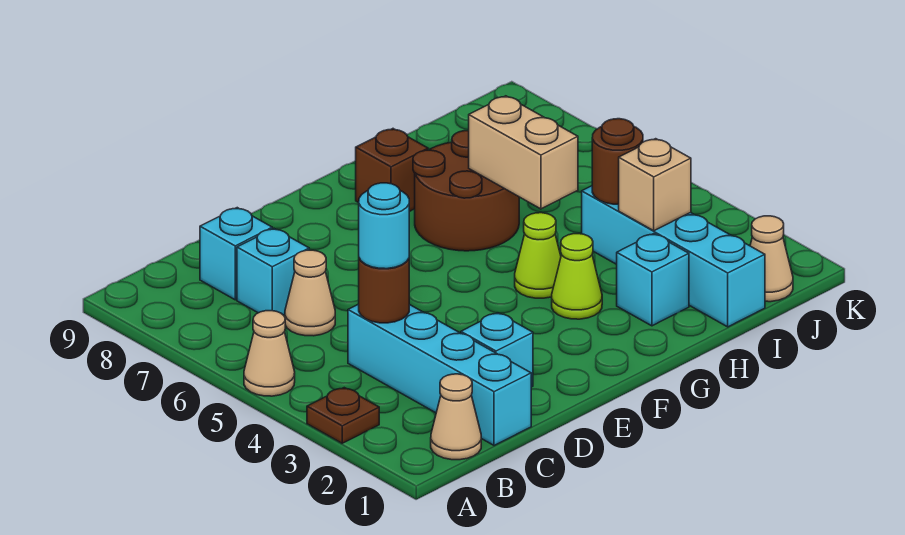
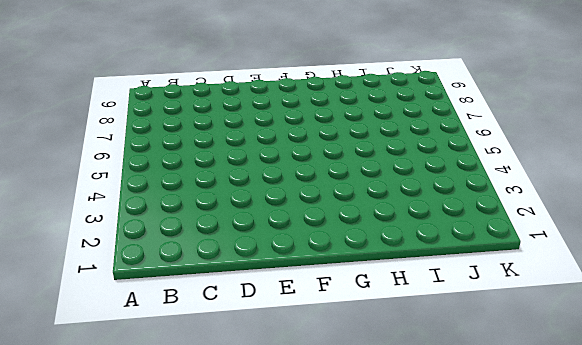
none -> brown plate A3 level 1
none -> tan cone A5 level 1
none -> tan cone B1 level 1

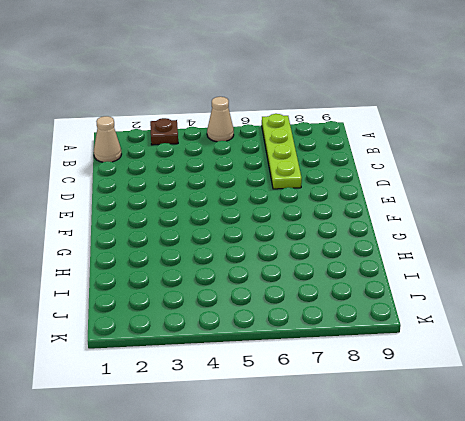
lime plate A7:D7 level 1 -> cyan brick C7 level 1
none -> cyan brick C1:C4 level 1
none -> tan cone C6 level 1
none -> cyan brick C8 level 1

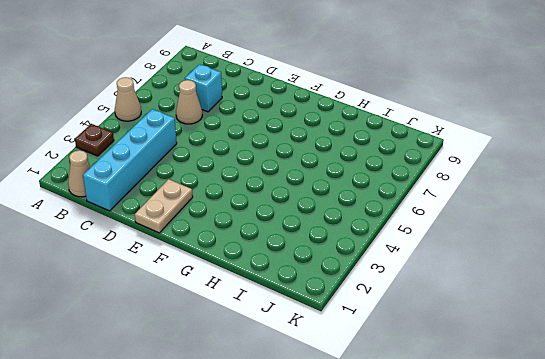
tan plate E1:E2 level 1 -> none
none -> cyan brick C8 level 1
none -> cyan brick D2 level 1
none -> lime cone G3 level 1

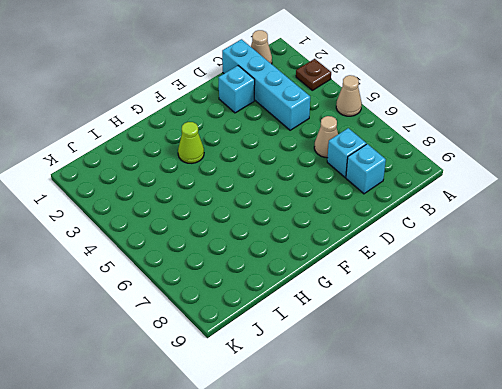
none -> lime cone G4 level 1
none -> brown round brick G6:H7 level 1
none -> brown brick G8 level 1

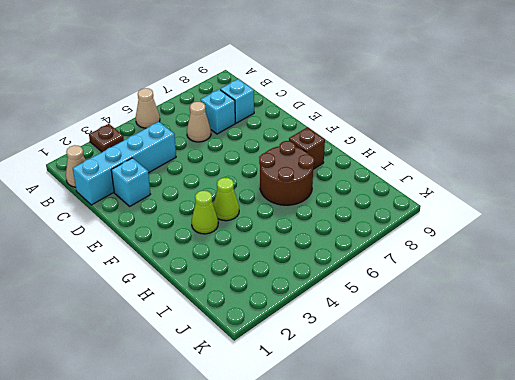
none -> cyan brick H2 level 1
none -> cyan brick I1:I4 level 1
none -> tan cone J1 level 1

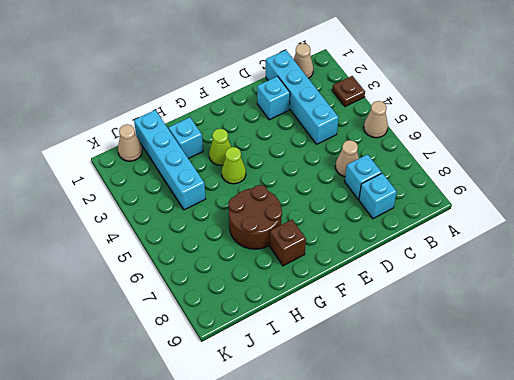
none -> brown round brick C4 level 2
none -> tan brick H5:H6 level 2
none -> tan brick I3 level 2

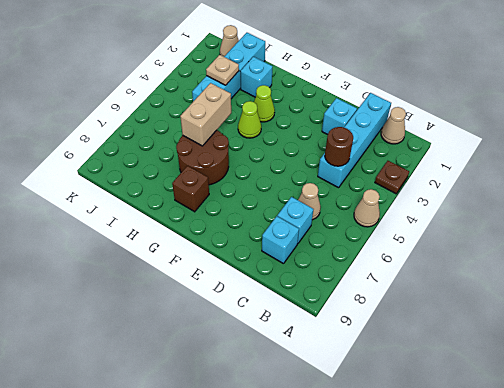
tan plate I3 level 2 -> tan brick I3 level 2
none -> brown round brick I4 level 2
none -> cyan round brick C4 level 3

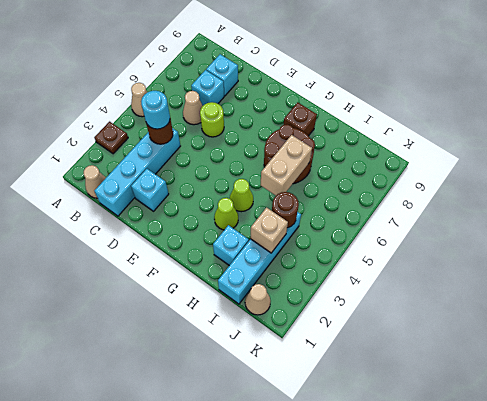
lime round brick D6 level 1 -> none

